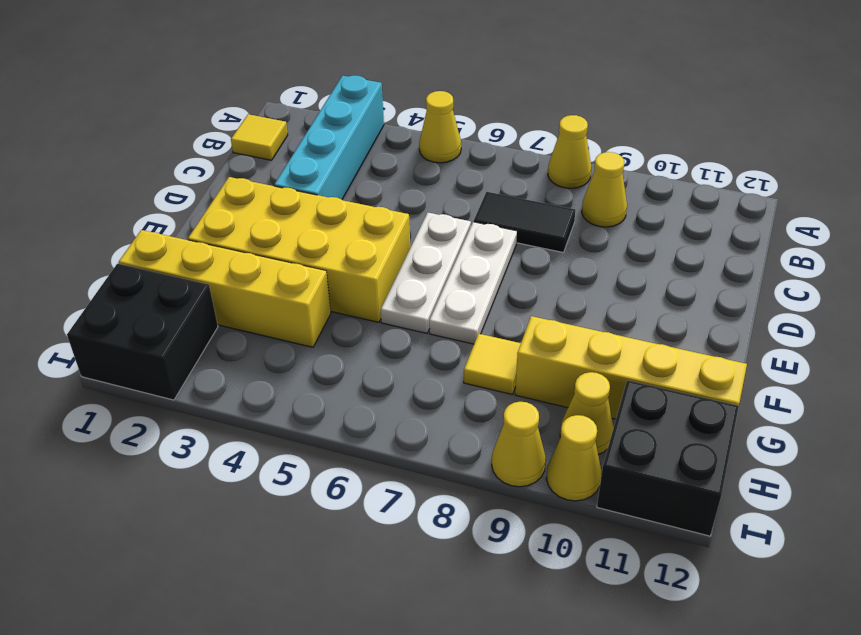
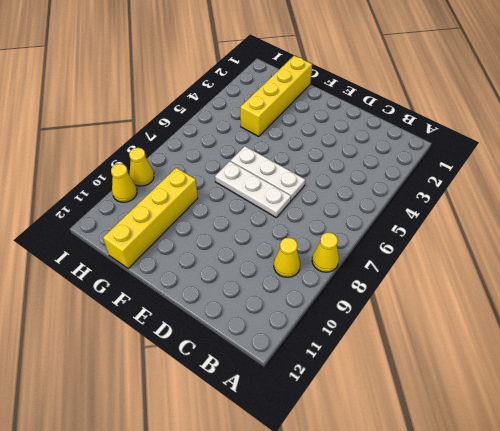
none -> cyan brick A3:D3 level 1
none -> yellow cone A5 level 1
none -> yellow tile B1 level 1

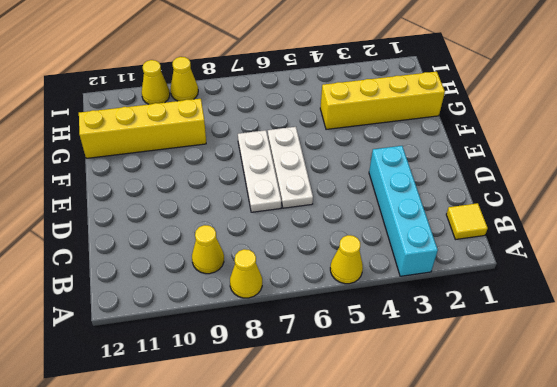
none -> black tile C7:C8 level 1
none -> yellow brick E2:F5 level 1
none -> yellow tile G8 level 1

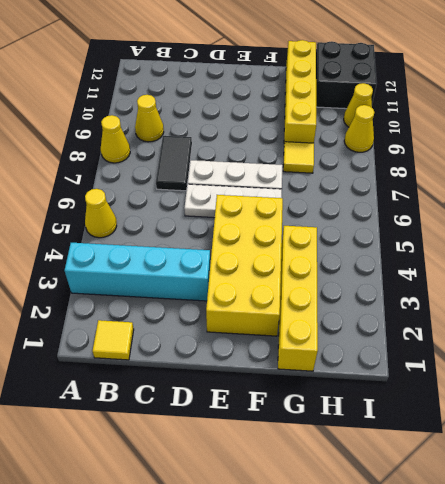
none -> black brick H1:I2 level 1
none -> yellow cone H10 level 1

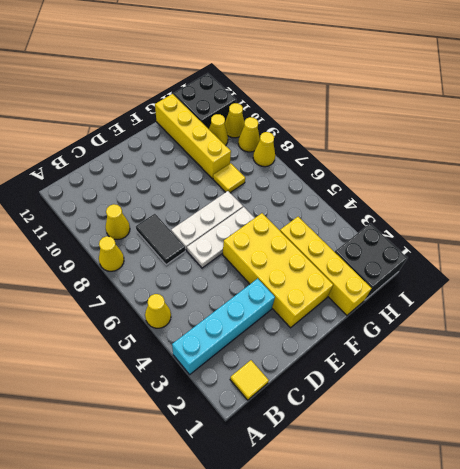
yellow cone I8 level 1 -> none

